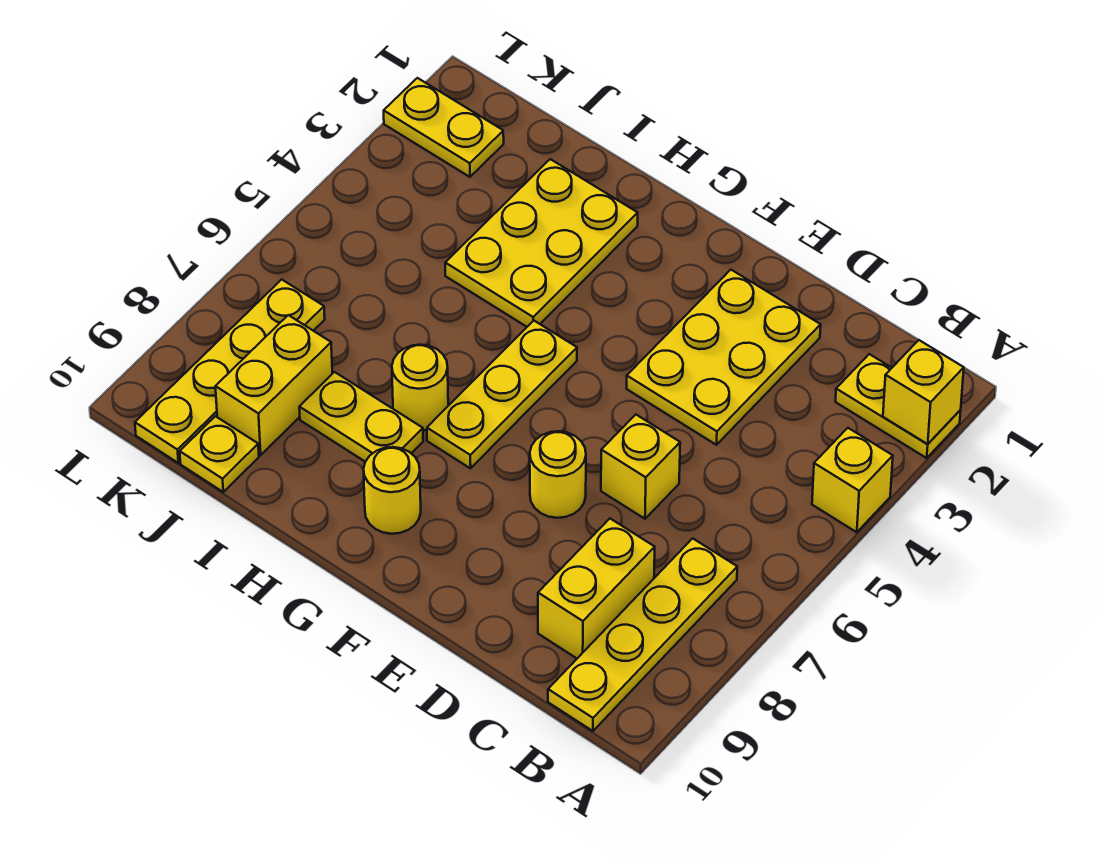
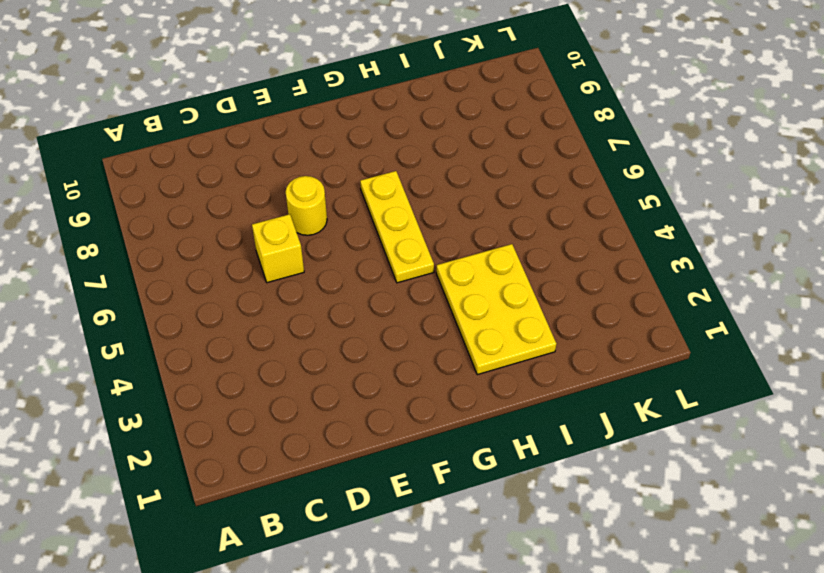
none -> yellow plate A2:B2 level 1
none -> yellow brick A4 level 1
none -> yellow plate B7:B10 level 1

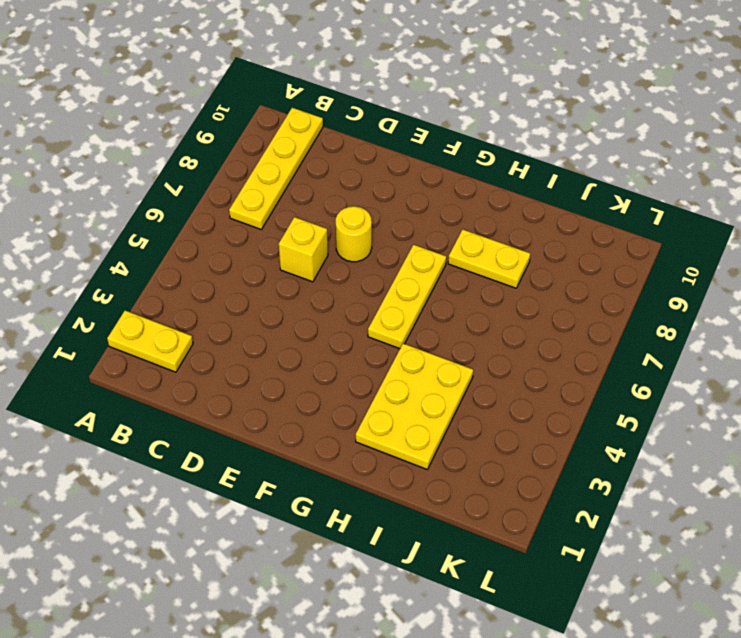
none -> yellow brick A4 level 1
none -> yellow brick C8:C9 level 1
none -> yellow plate D2:E4 level 1

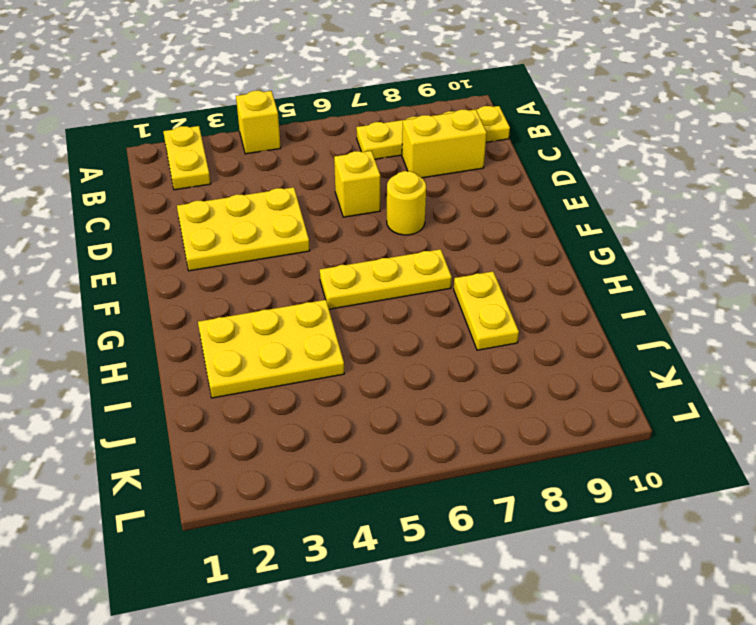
none -> yellow round brick G9 level 1
none -> yellow round brick H7 level 1
none -> yellow brick J8:J9 level 1

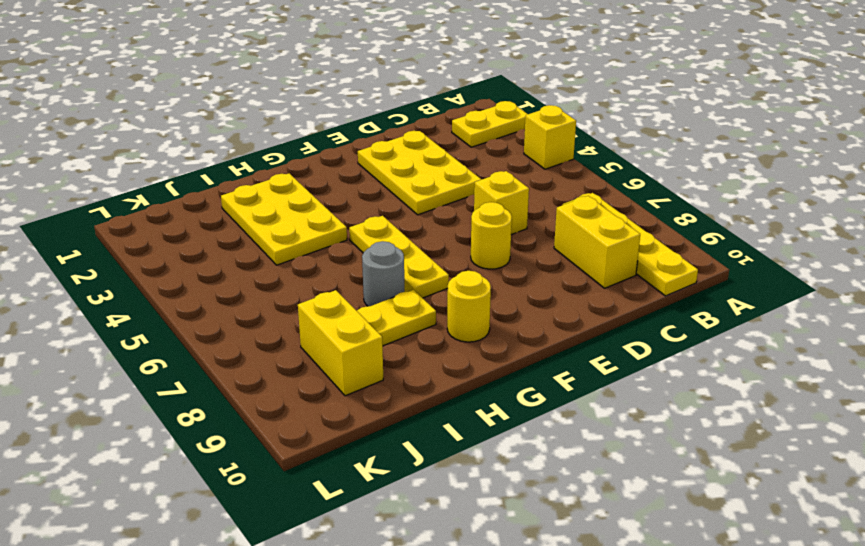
grey round brick H7 level 1 -> yellow round brick H7 level 1
none -> yellow plate J10 level 1
none -> yellow plate K2:L2 level 1
none -> yellow plate K7:K10 level 1

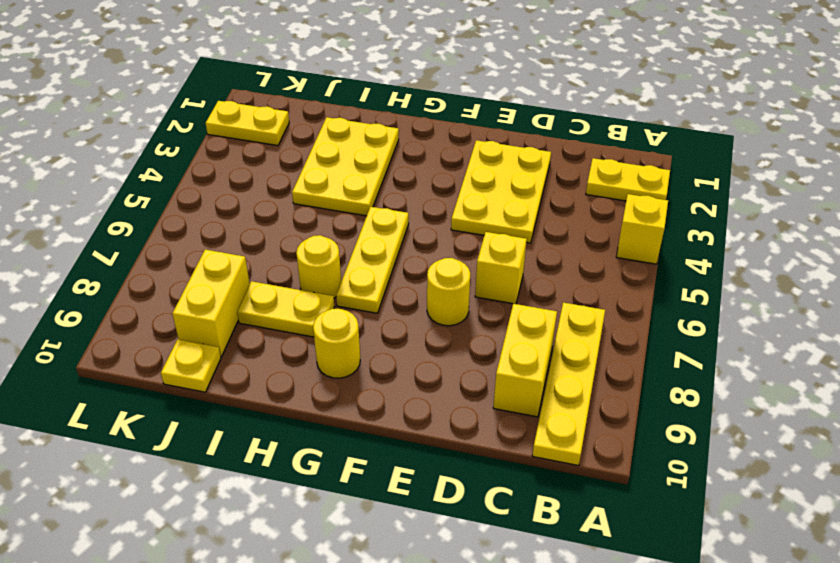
none -> yellow plate K7:K10 level 1
none -> yellow brick A2 level 2

